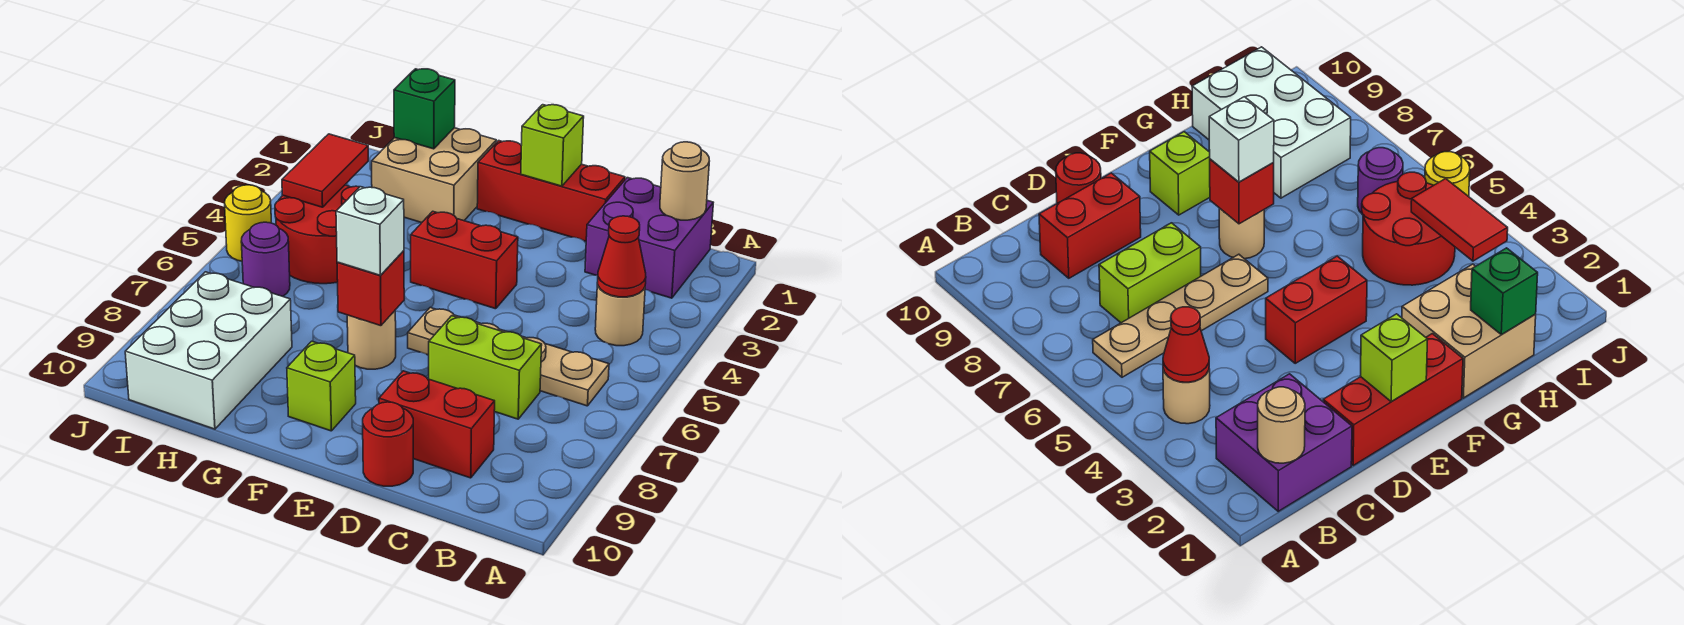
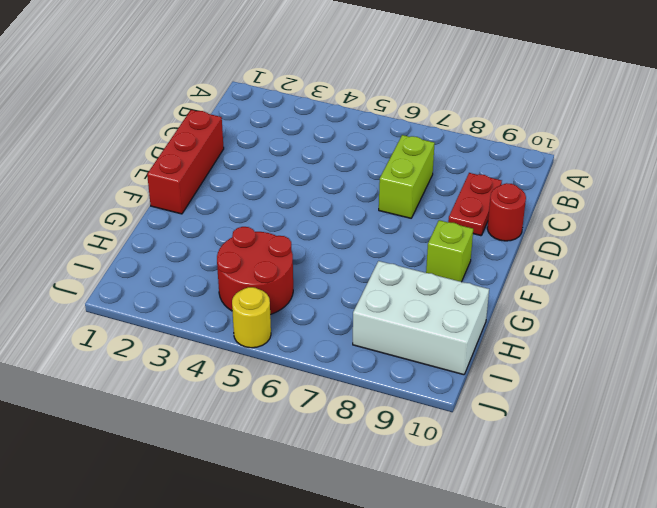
red plate C9:D9 level 1 -> red brick C9:D9 level 1
none -> purple brick B1:C2 level 1
none -> tan round brick B4 level 1
none -> tan plate B6:E6 level 1

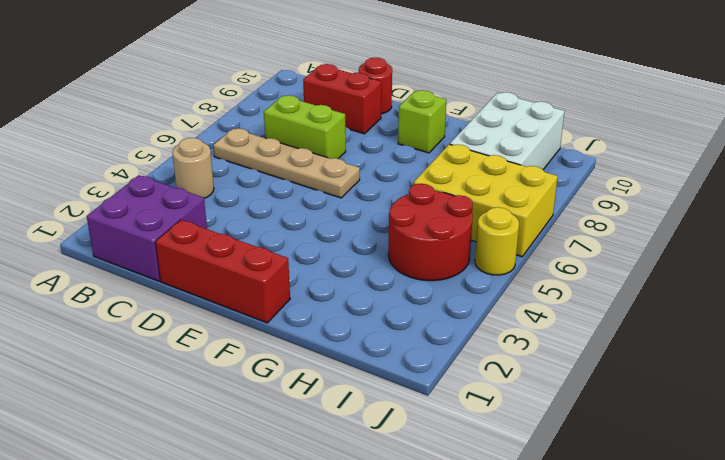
yellow brick H6:J7 level 1 -> purple round brick I6 level 1
none -> red brick E4:F4 level 1
none -> tan round brick F7 level 1
none -> tan brick G1:H2 level 1

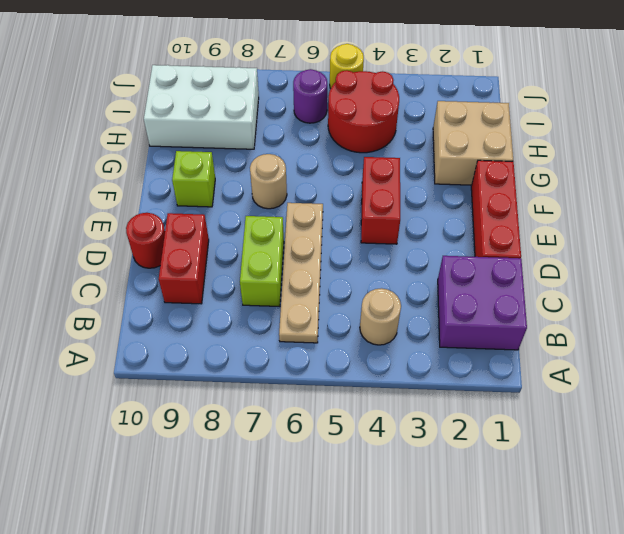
none -> tan round brick B1 level 2
none -> red cone B4 level 2
none -> lime brick E1 level 2

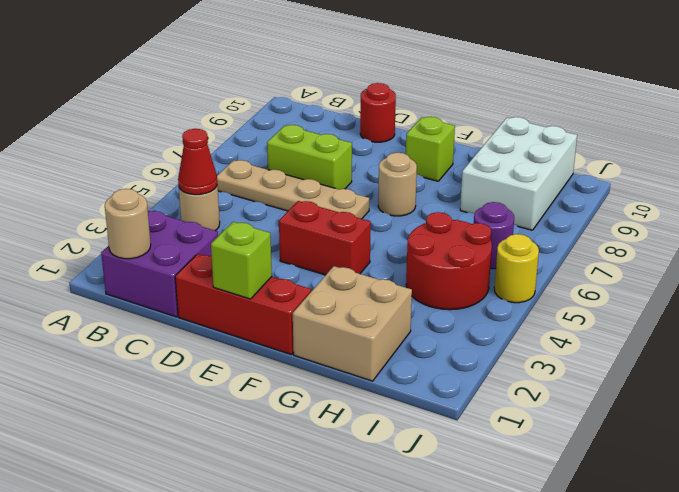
none -> red brick C9:D9 level 1
none -> red brick F7 level 2
none -> green brick H1 level 2

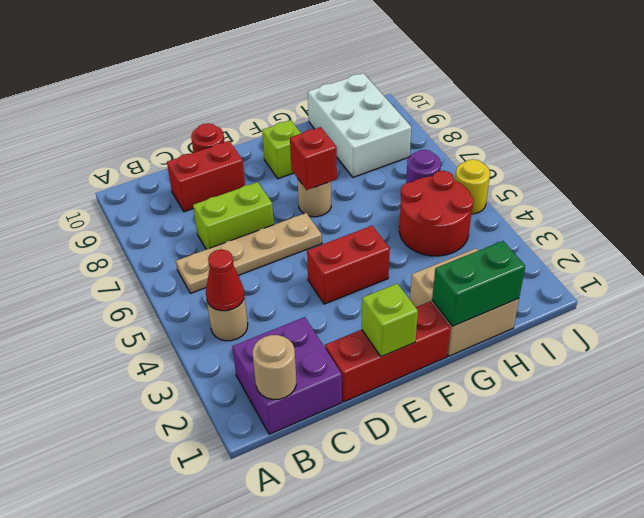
green brick G1:H1 level 2 -> green brick H1 level 2
none -> red tile I3:I4 level 2
none -> white brick F7 level 3

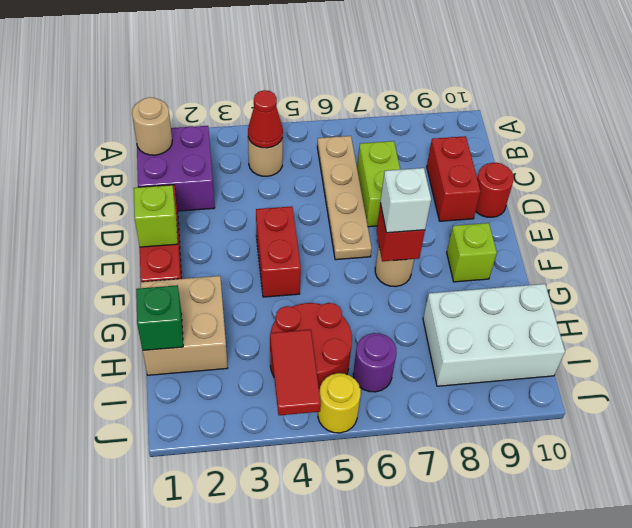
red tile I4:J4 level 2 -> red tile I3:I4 level 2

